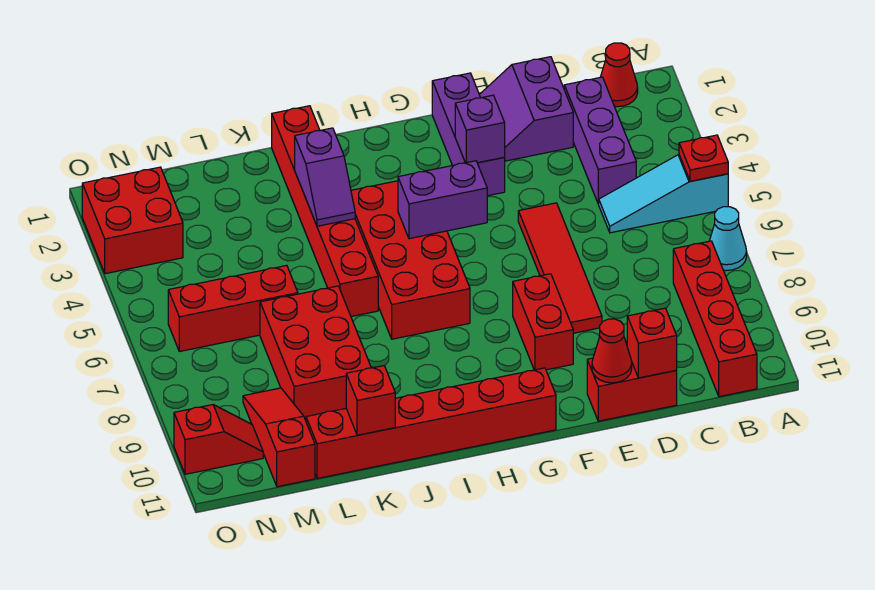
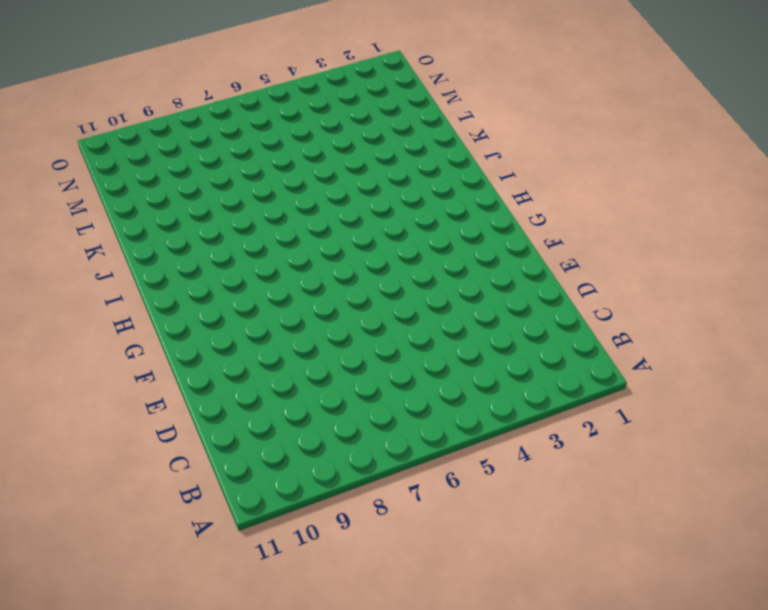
none -> cyan slope A5:C5 level 1 top A
none -> cyan cone A7 level 1
none -> red cone B1 level 1

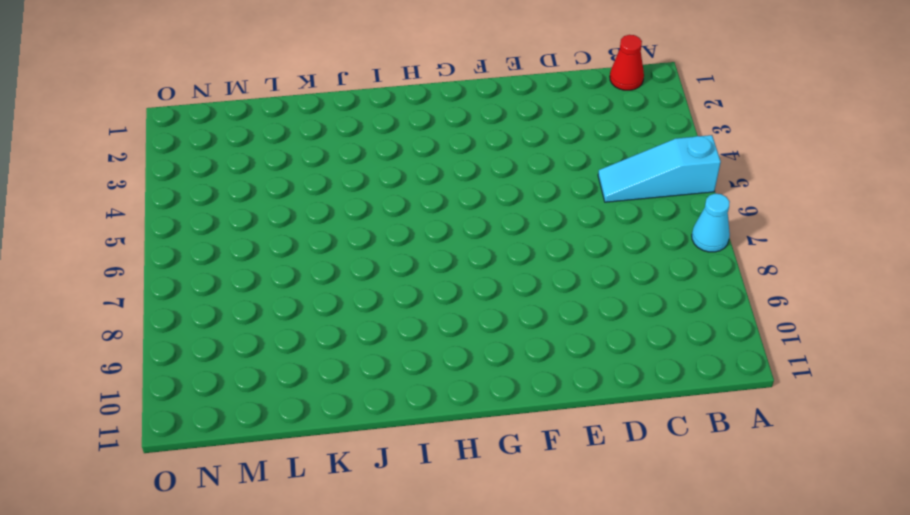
none -> red brick B8:B11 level 1
none -> purple brick C2:C4 level 1
none -> purple slope D1:E2 level 1 top D

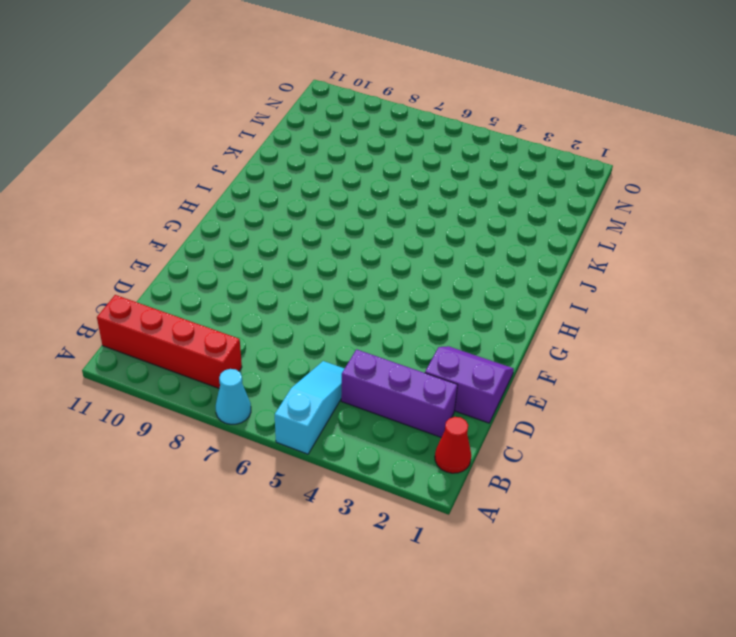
none -> red brick D11:E11 level 1
none -> red tile E5:E8 level 1
none -> purple brick F1:F3 level 1

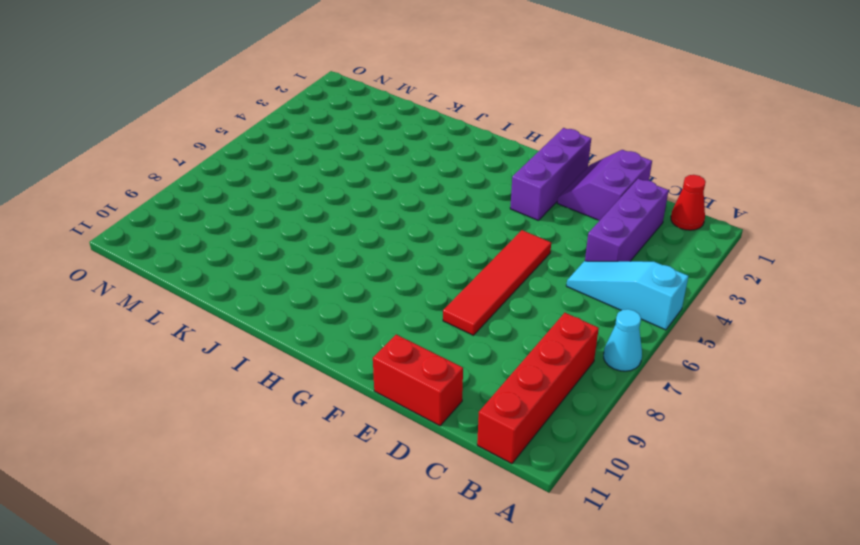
none -> red brick F8:F9 level 1
none -> red brick G11:L11 level 1
none -> red brick H4:I7 level 1

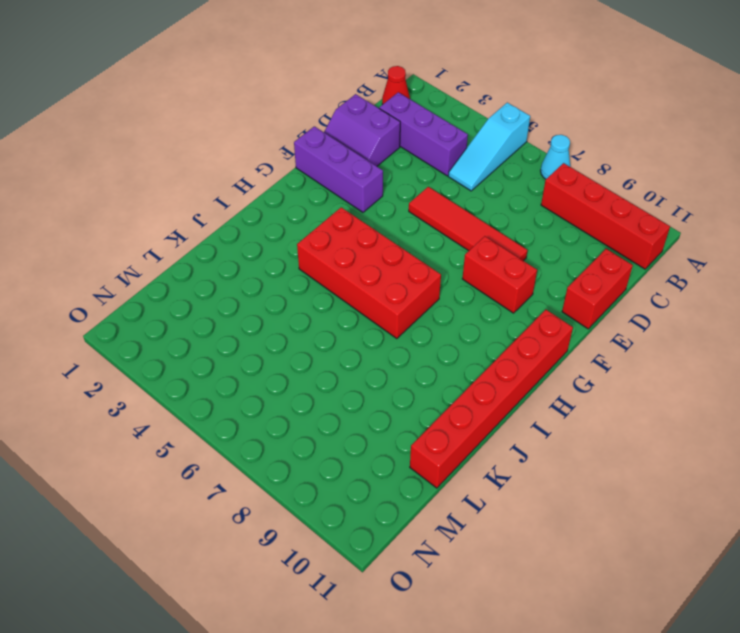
none -> red brick J1:J6 level 1
none -> red brick K7:L9 level 1
none -> red brick L6:N6 level 1

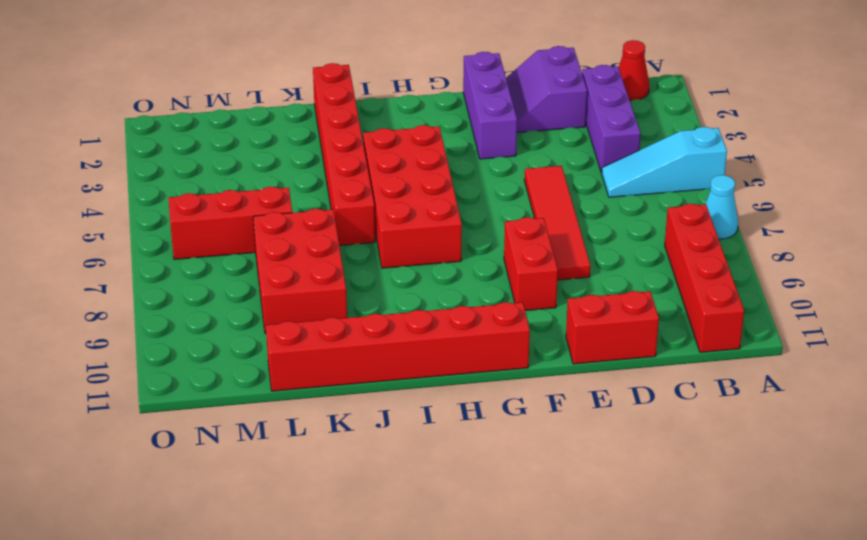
none -> red slope M9:M11 level 1 top 11
none -> red brick N2:O3 level 1
none -> red slope N10:O10 level 1 top O

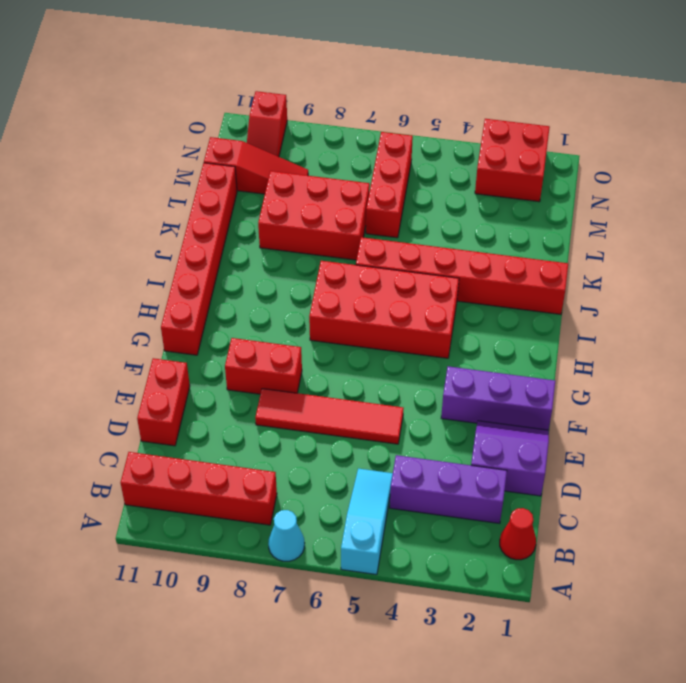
none -> red plate A5 level 2
none -> red brick D11 level 2
none -> red cone E11 level 2

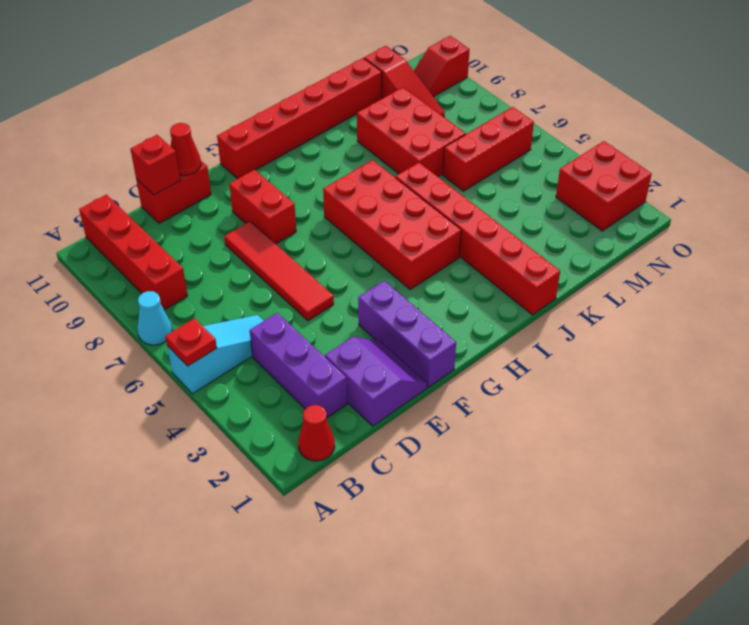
none -> purple brick F3 level 2
none -> purple brick G5:H5 level 2
none -> purple slope J3:J4 level 2 top 3

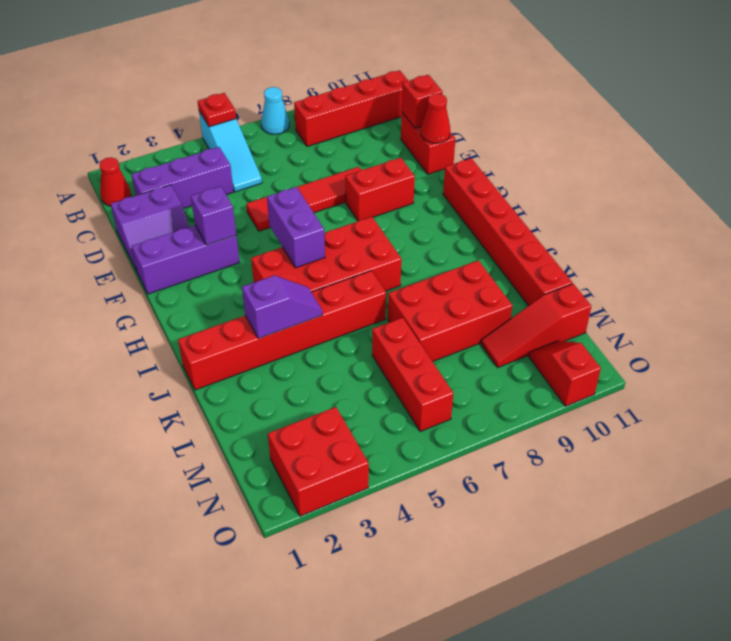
none -> red brick K11 level 2

